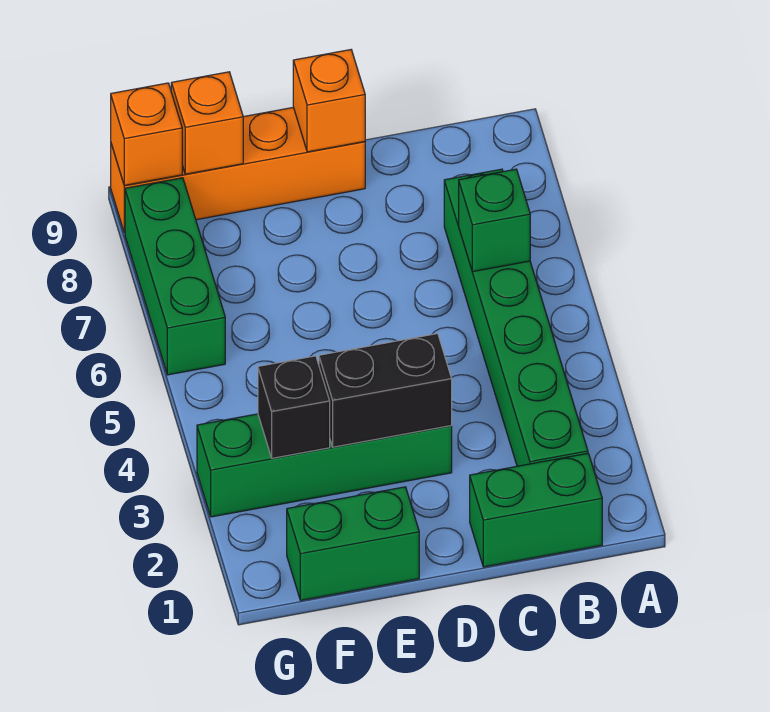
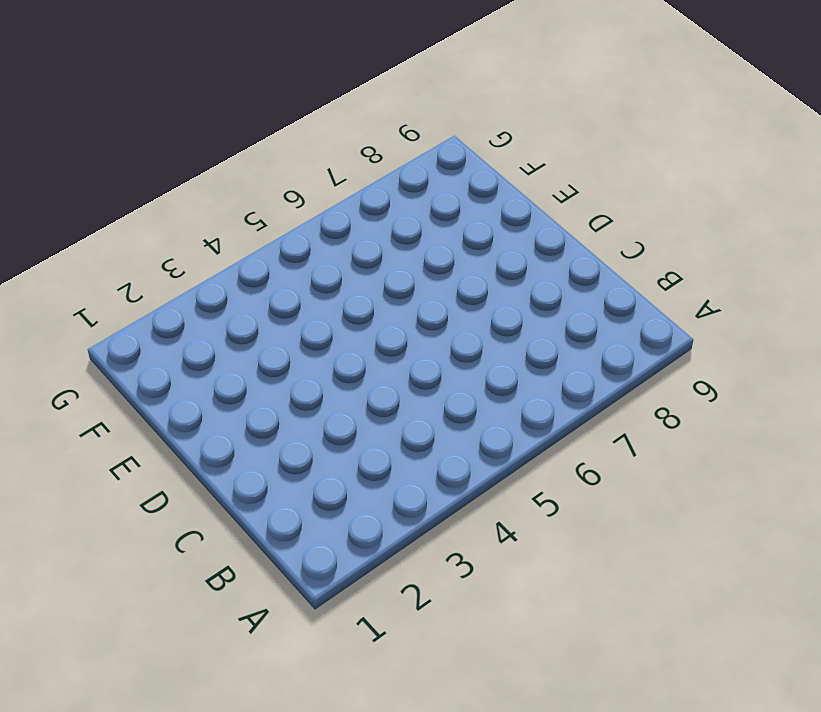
none -> green brick B1:C1 level 1
none -> green brick B2:B7 level 1
none -> green brick D3:G3 level 1

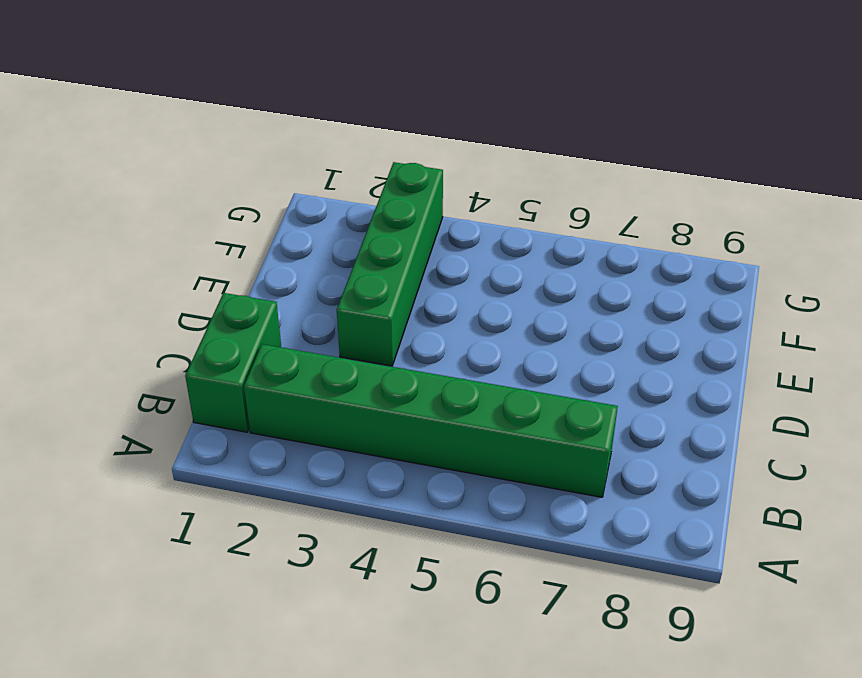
none -> orange brick D9:G9 level 1
none -> green brick E1:F1 level 1
none -> green brick G6:G8 level 1

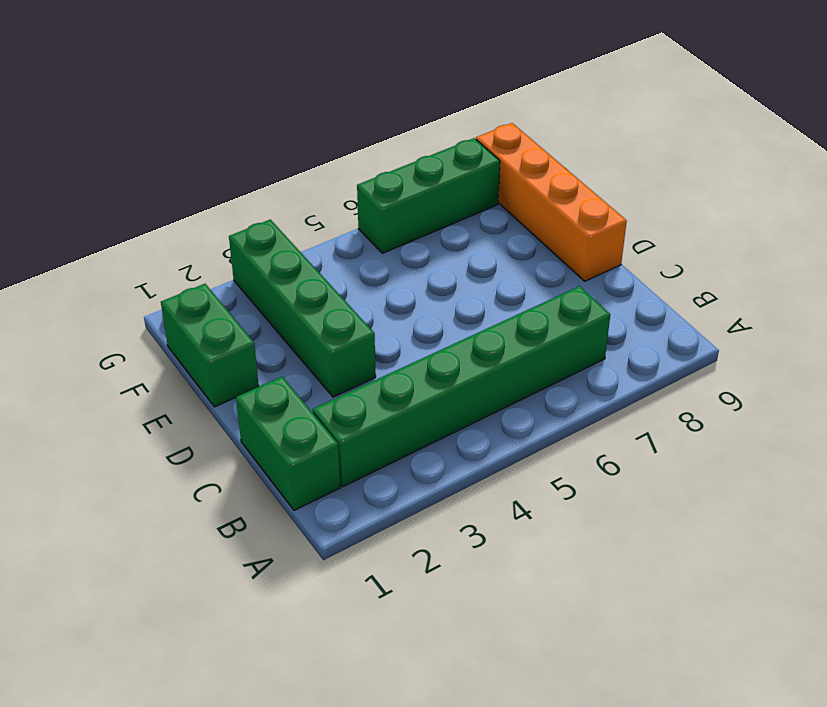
none -> green brick B6 level 2
none -> black brick D3:E3 level 2
none -> orange brick D9 level 2

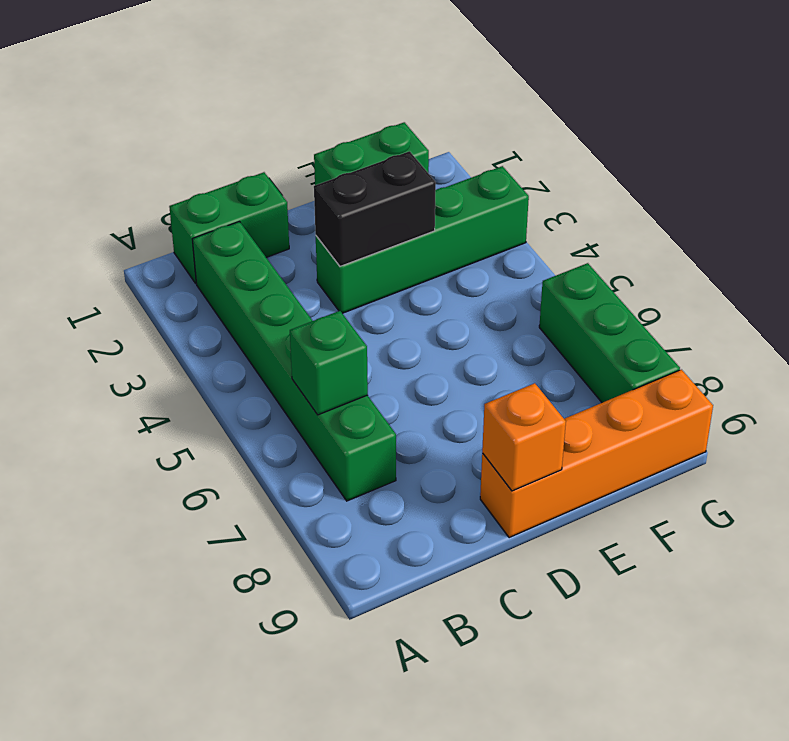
none -> black brick F3 level 2
none -> orange brick F9 level 2
none -> orange brick G9 level 2

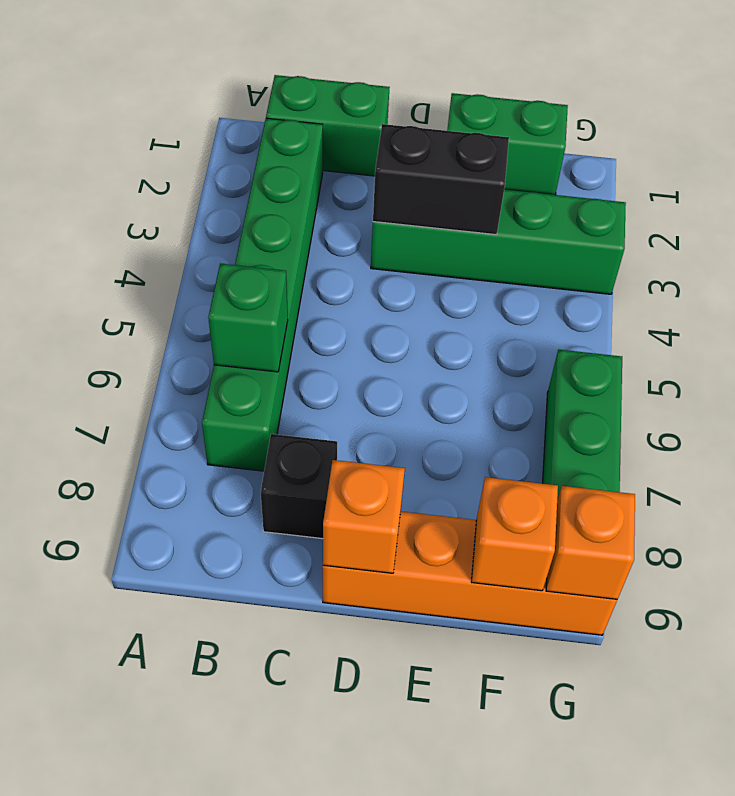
black brick C8 level 1 -> black brick F3 level 2

